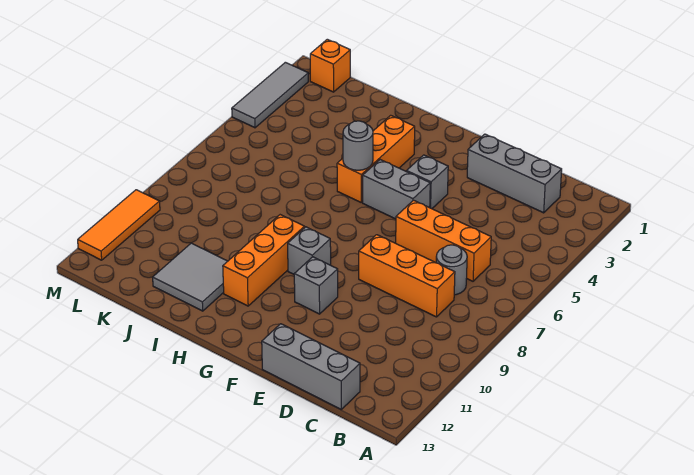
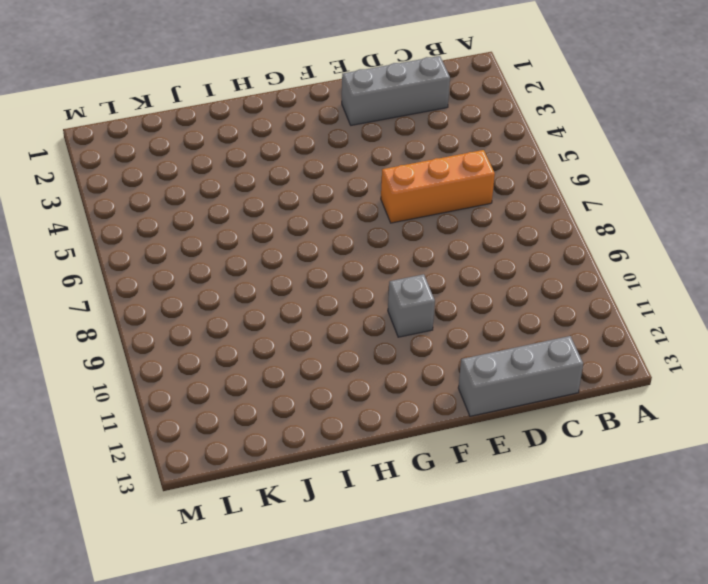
none -> grey round brick C7 level 1
none -> orange brick C8:E8 level 1
none -> grey brick F4 level 1

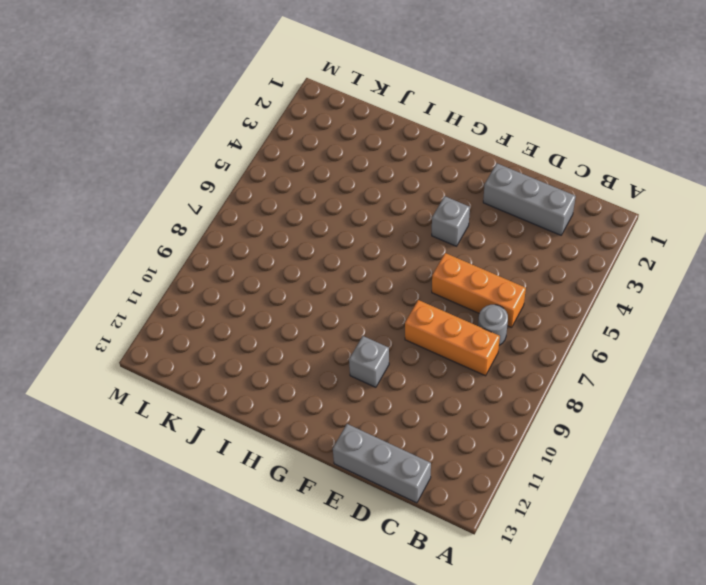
none -> grey brick F5:G5 level 1
none -> grey brick G9 level 1
none -> orange brick H3:H5 level 1

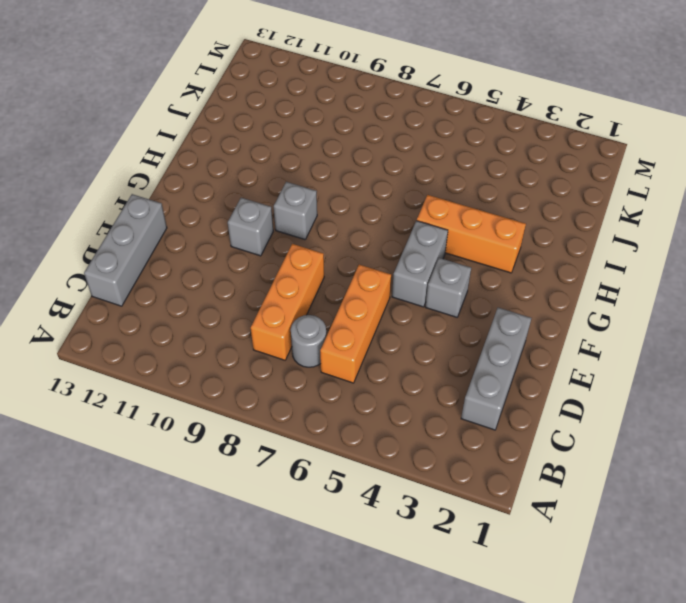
none -> orange brick H9:H11 level 1
none -> grey tile I11:J12 level 1
none -> orange brick L1 level 1

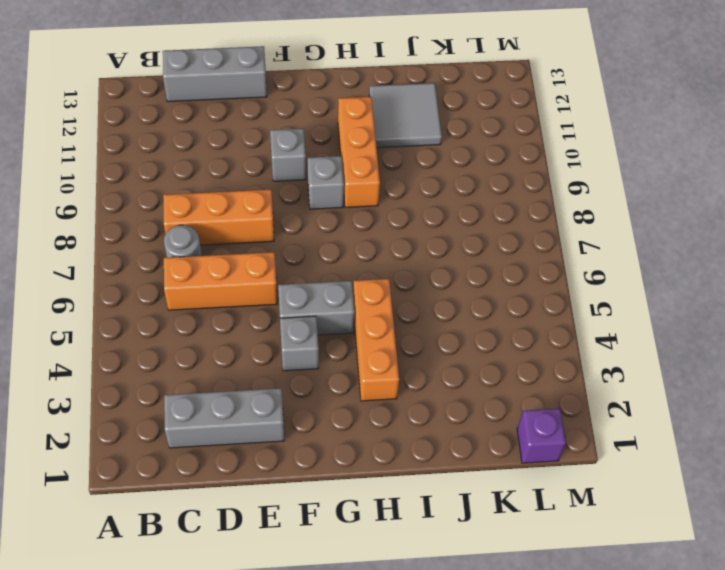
purple brick L1 level 1 -> orange brick L1 level 1
none -> grey tile M2:M4 level 1
none -> orange tile M10:M12 level 1
none -> grey round brick H5 level 2

